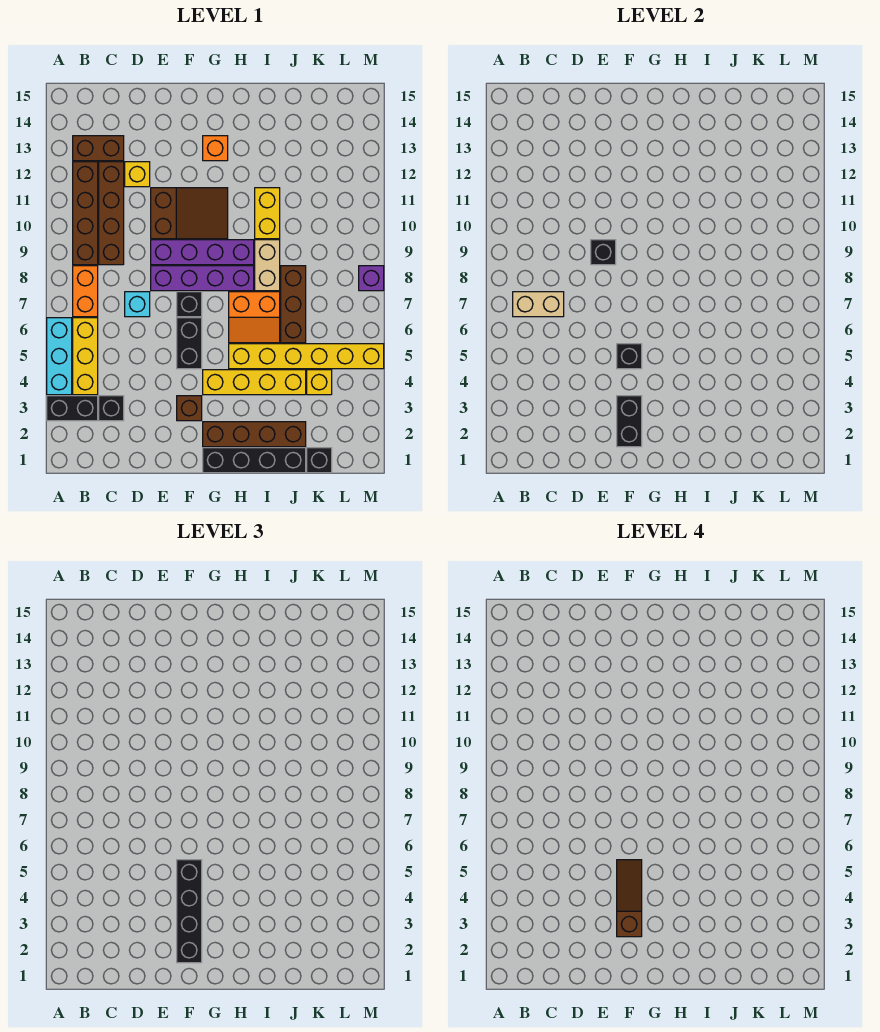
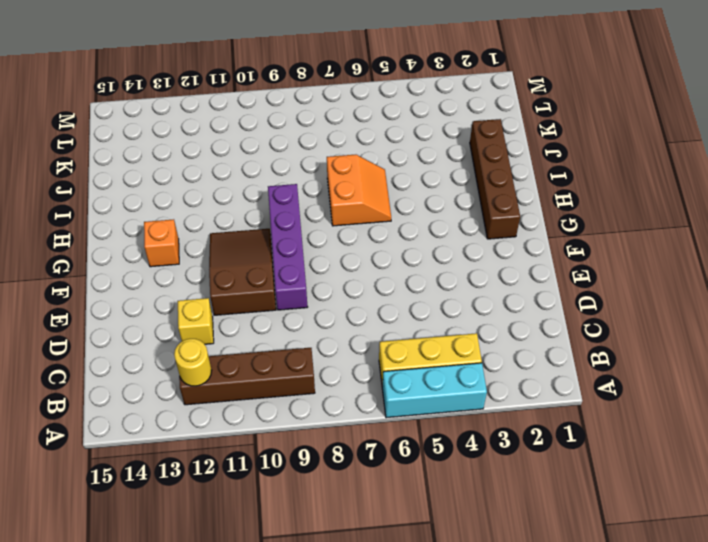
yellow round brick B12 level 2 -> none
none -> black brick A3:B3 level 1
none -> orange brick B7:B8 level 1
none -> brown brick B13:C13 level 1
none -> black brick C3 level 1

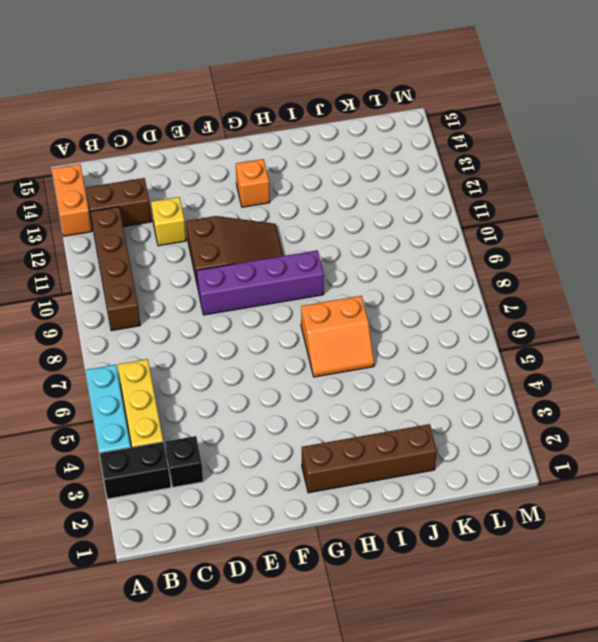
orange brick A13:A14 level 1 -> orange brick B7:B8 level 1
none -> brown brick C9:C12 level 1
none -> cyan brick D7 level 1
none -> purple brick E8:H8 level 1
none -> brown brick F3 level 1

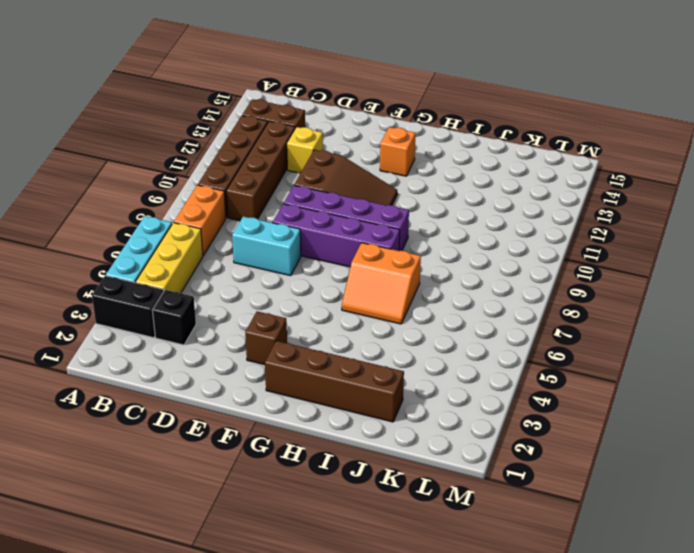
cyan brick D7:E7 level 1 -> cyan brick D7 level 1
none -> black brick F5:F6 level 1
none -> black brick F7 level 1
none -> black brick G1:J1 level 1
none -> yellow brick G4:J4 level 1

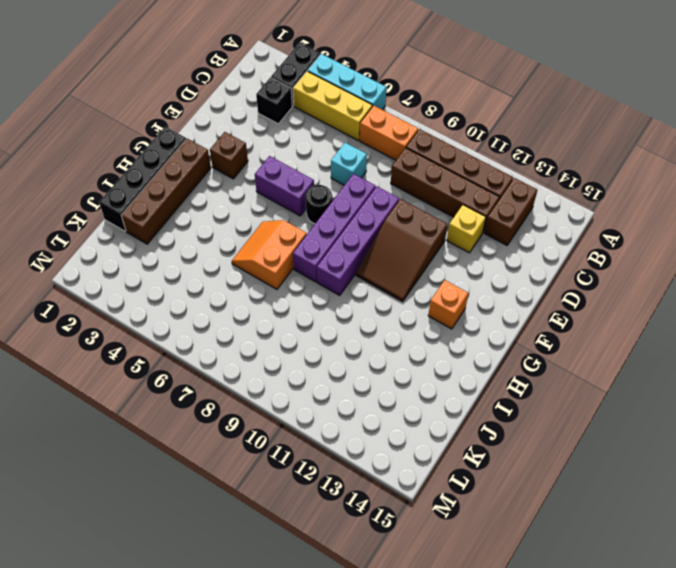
purple brick F5:F6 level 1 -> black brick F5:F6 level 1
black round brick F7 level 1 -> black brick F7 level 1
none -> yellow brick G4:J4 level 1
none -> yellow brick H5:M5 level 1
none -> tan brick I8:I9 level 1
none -> yellow brick I10:I11 level 1

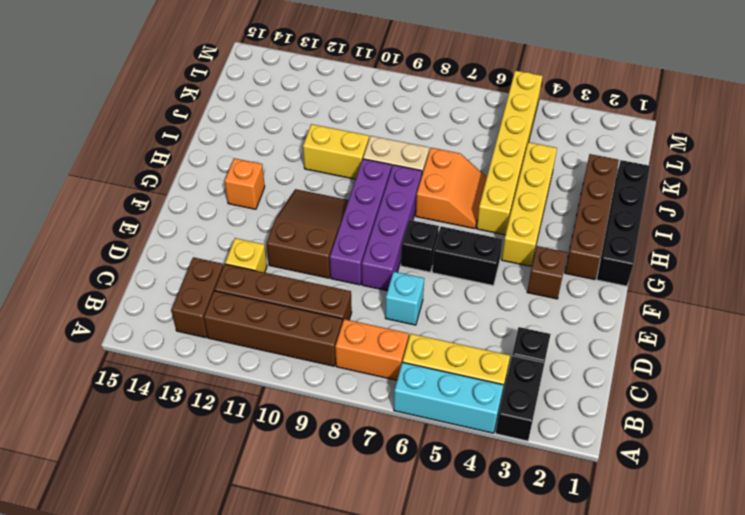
none -> brown brick J6:J8 level 1
none -> black brick K1 level 1
none -> yellow brick K4 level 1
none -> purple brick M8 level 1

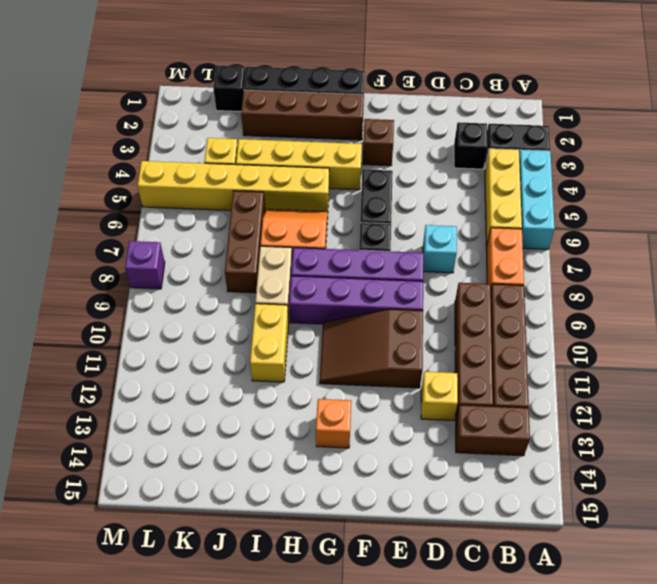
none -> tan brick B7:C7 level 2
none -> black brick E9 level 2
none -> black brick F2:F3 level 2
none -> black brick F5 level 2

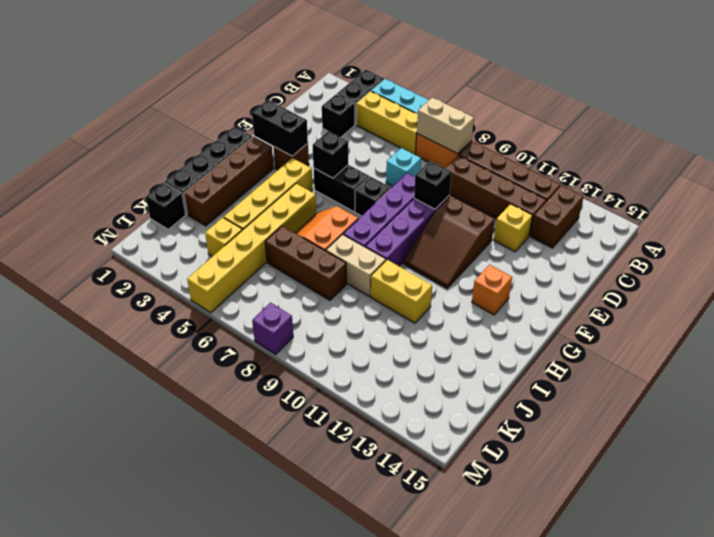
tan brick B7:B8 level 2 -> tan brick B7:C7 level 2
none -> black brick F2:F5 level 3
none -> brown slope F3:F5 level 4 top 3

